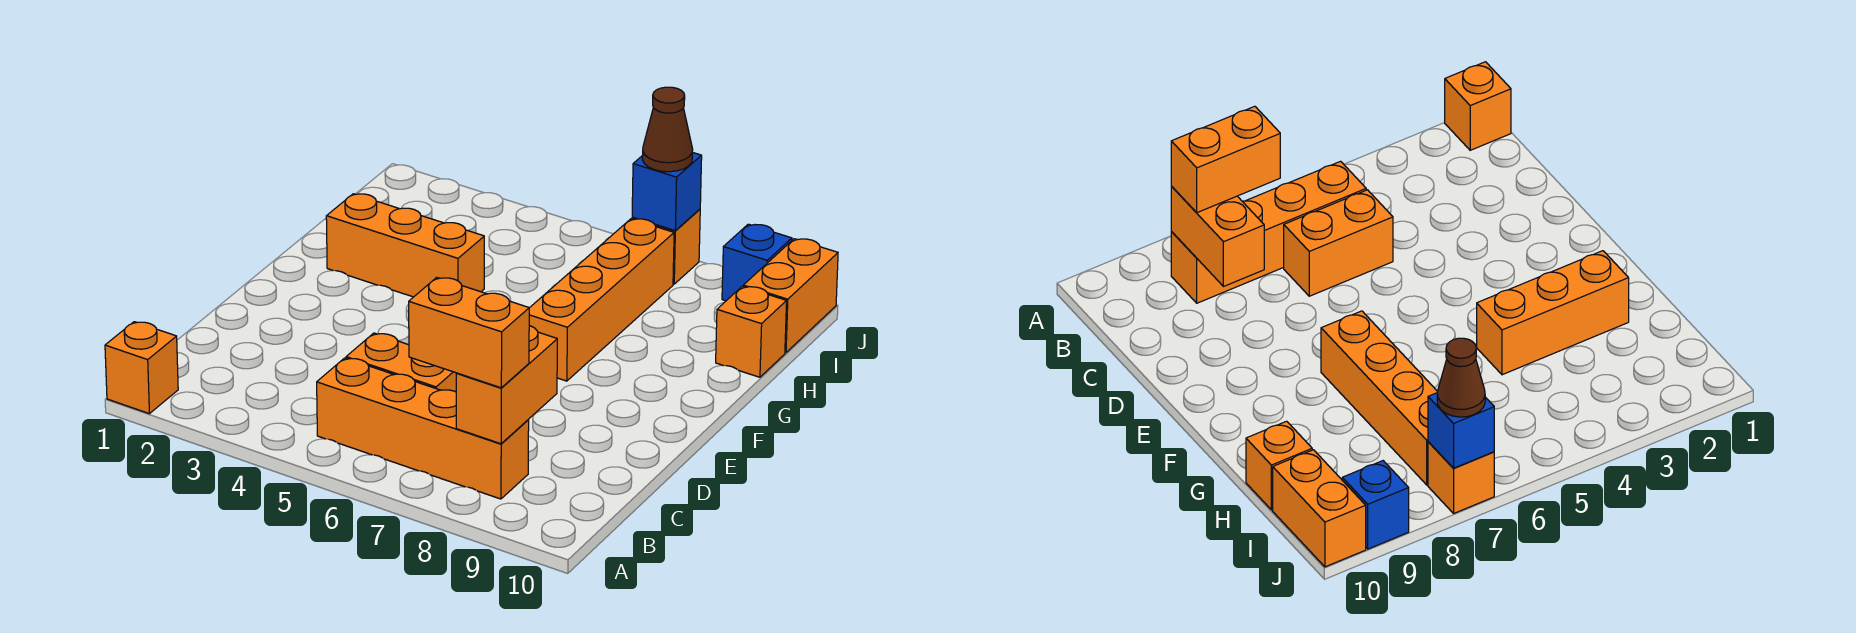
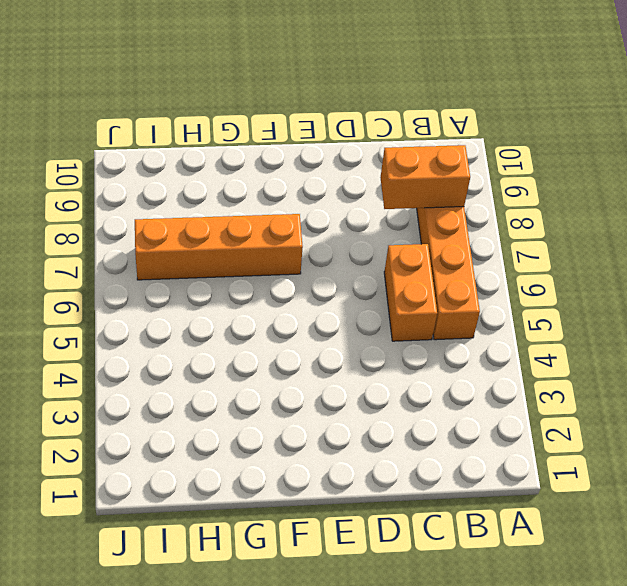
none -> orange brick A1 level 1
none -> orange brick G2:G4 level 1
none -> orange brick H10 level 1

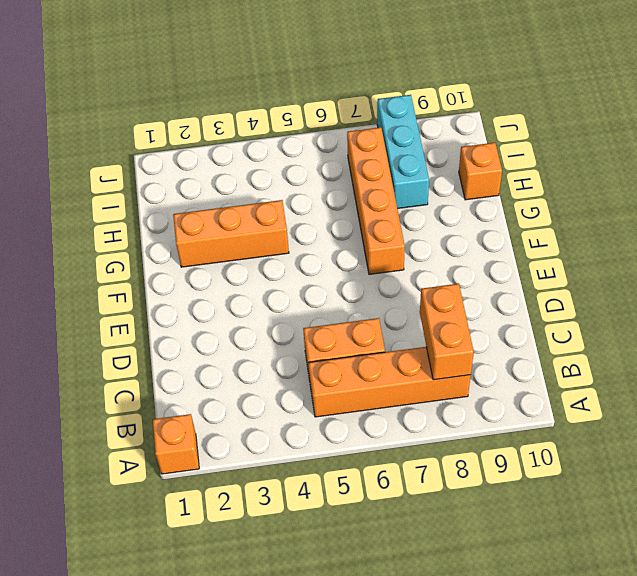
cyan brick H8:J8 level 1 -> none
none -> orange brick I10:J10 level 1
none -> orange brick J7 level 1
none -> blue brick J9 level 1

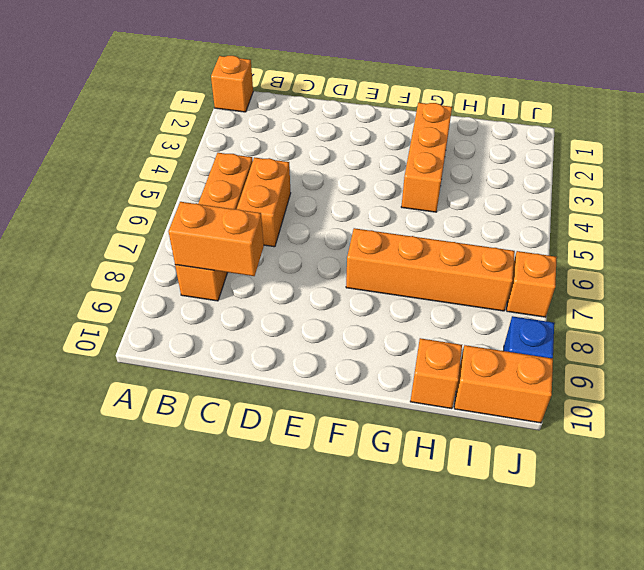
none -> blue brick J7 level 2
none -> orange brick B7:B8 level 3
none -> brown cone J7 level 3

